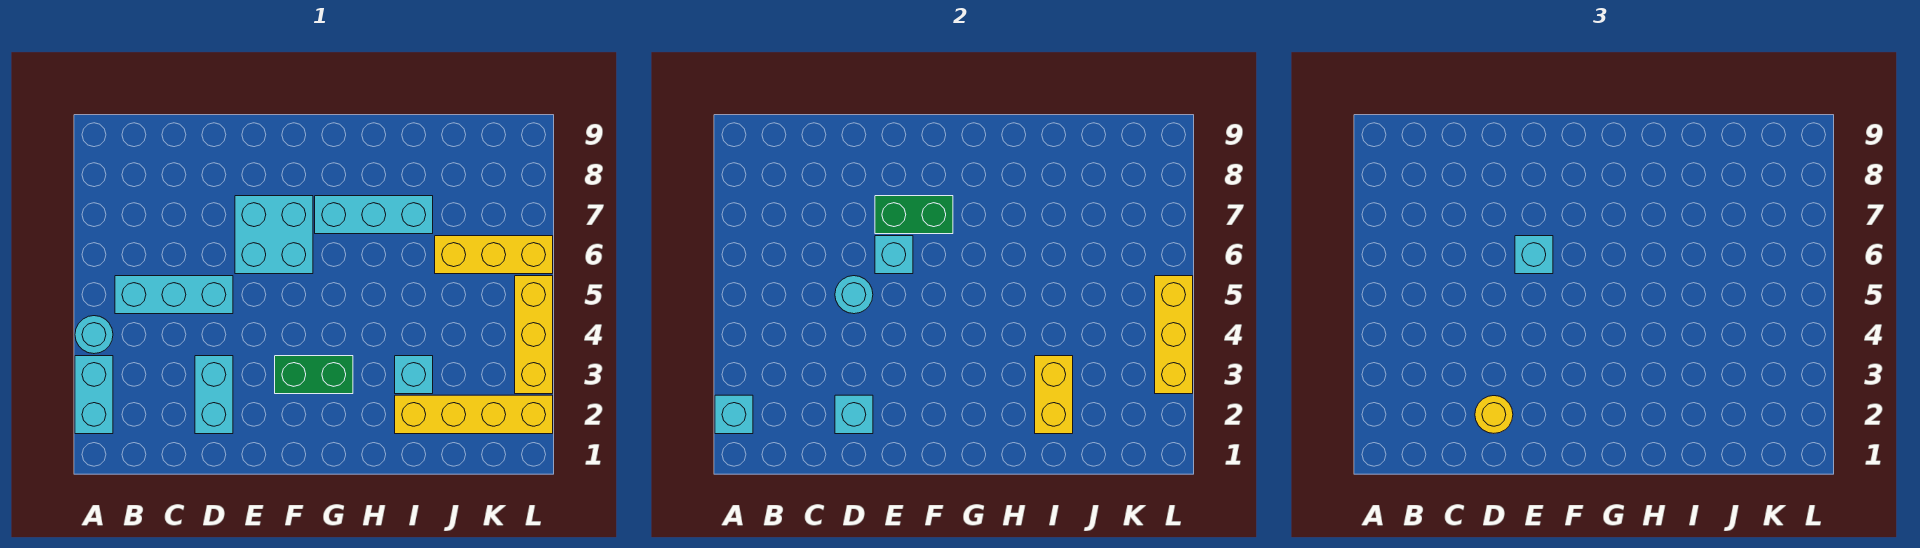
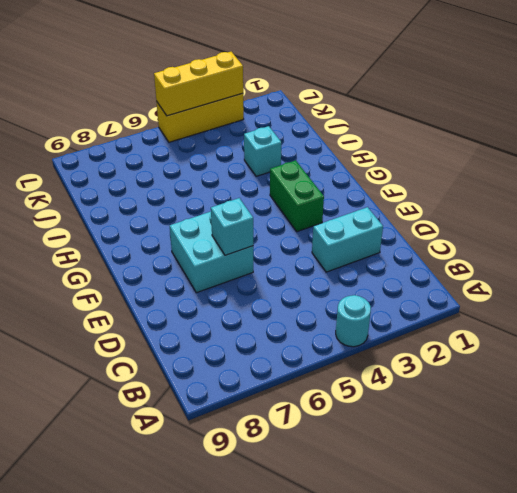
none -> cyan brick A2:A3 level 1
none -> cyan brick B5:D5 level 1
none -> cyan brick G7:I7 level 1

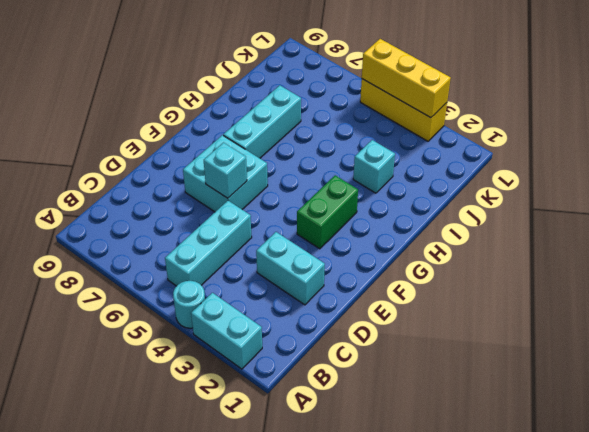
none -> yellow brick I2:L2 level 1
none -> yellow brick J6:L6 level 1
none -> cyan brick A2 level 2

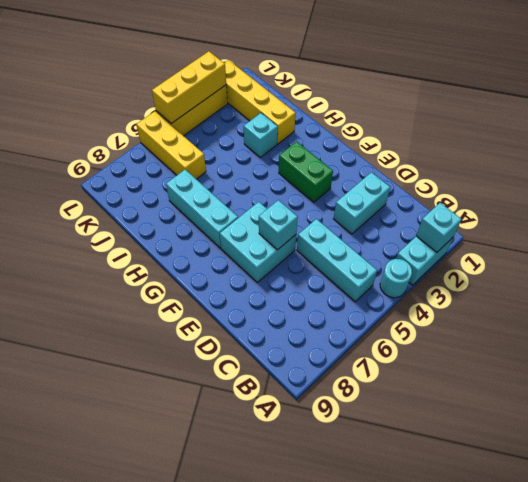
none -> cyan brick D2 level 2
none -> cyan round brick D5 level 2
none -> green brick E7:F7 level 2

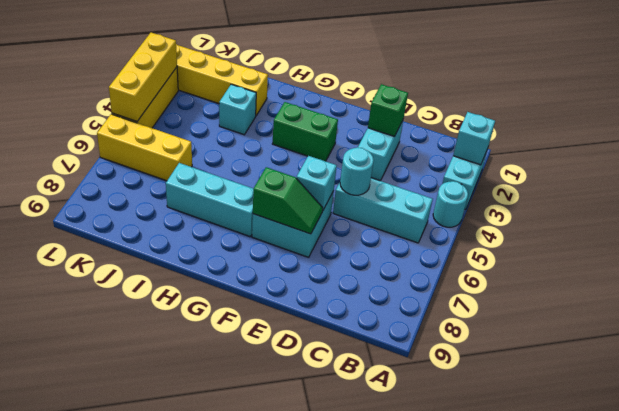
green brick D2 level 2 -> cyan brick D2 level 2
green slope E7:F7 level 2 top F -> green brick E7:F7 level 2
none -> yellow brick I2:I3 level 2
none -> yellow round brick D2 level 3
none -> cyan brick E6 level 3

